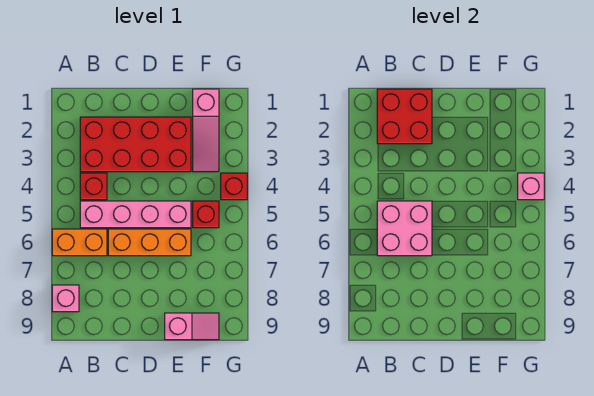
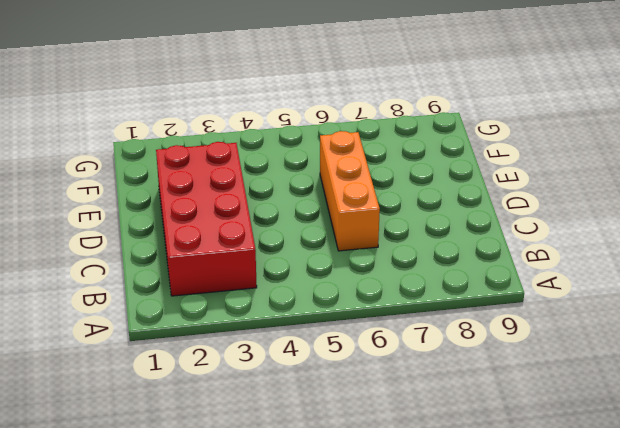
none -> orange brick A6:B6 level 1
none -> pink brick A8 level 1
none -> red brick B4 level 1

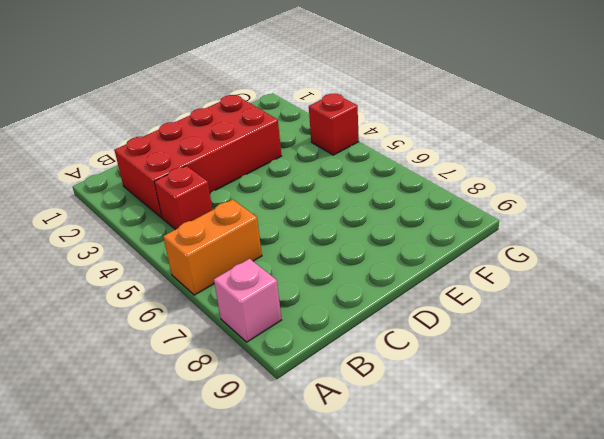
none -> pink brick B5:E5 level 1
none -> orange brick C6:E6 level 1
none -> pink slope E9:F9 level 1 top E

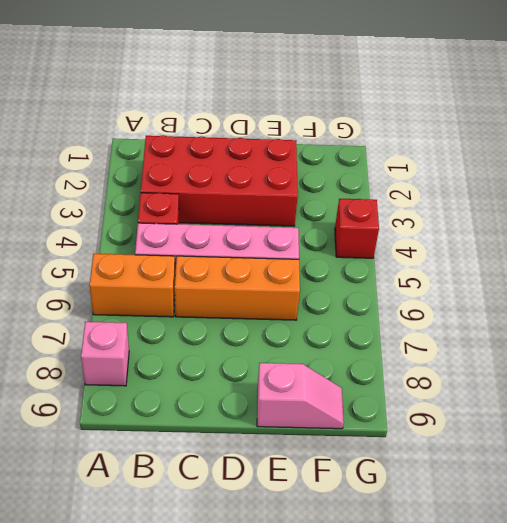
none -> pink slope F1:F3 level 1 top 1
none -> red brick F5 level 1
none -> red brick B1:C2 level 2

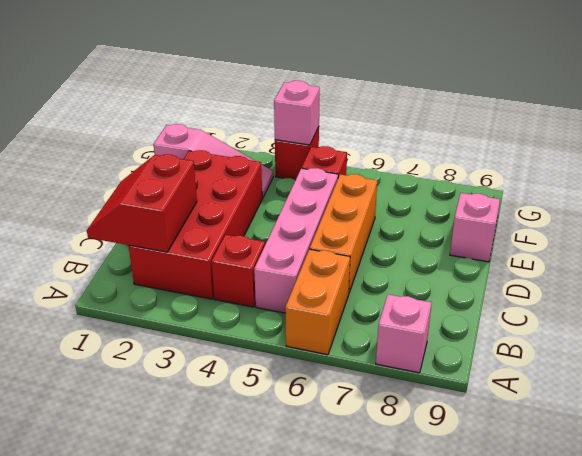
red slope B1:C2 level 2 top 2 -> red brick B1:C2 level 2
none -> pink brick B5:C6 level 2

